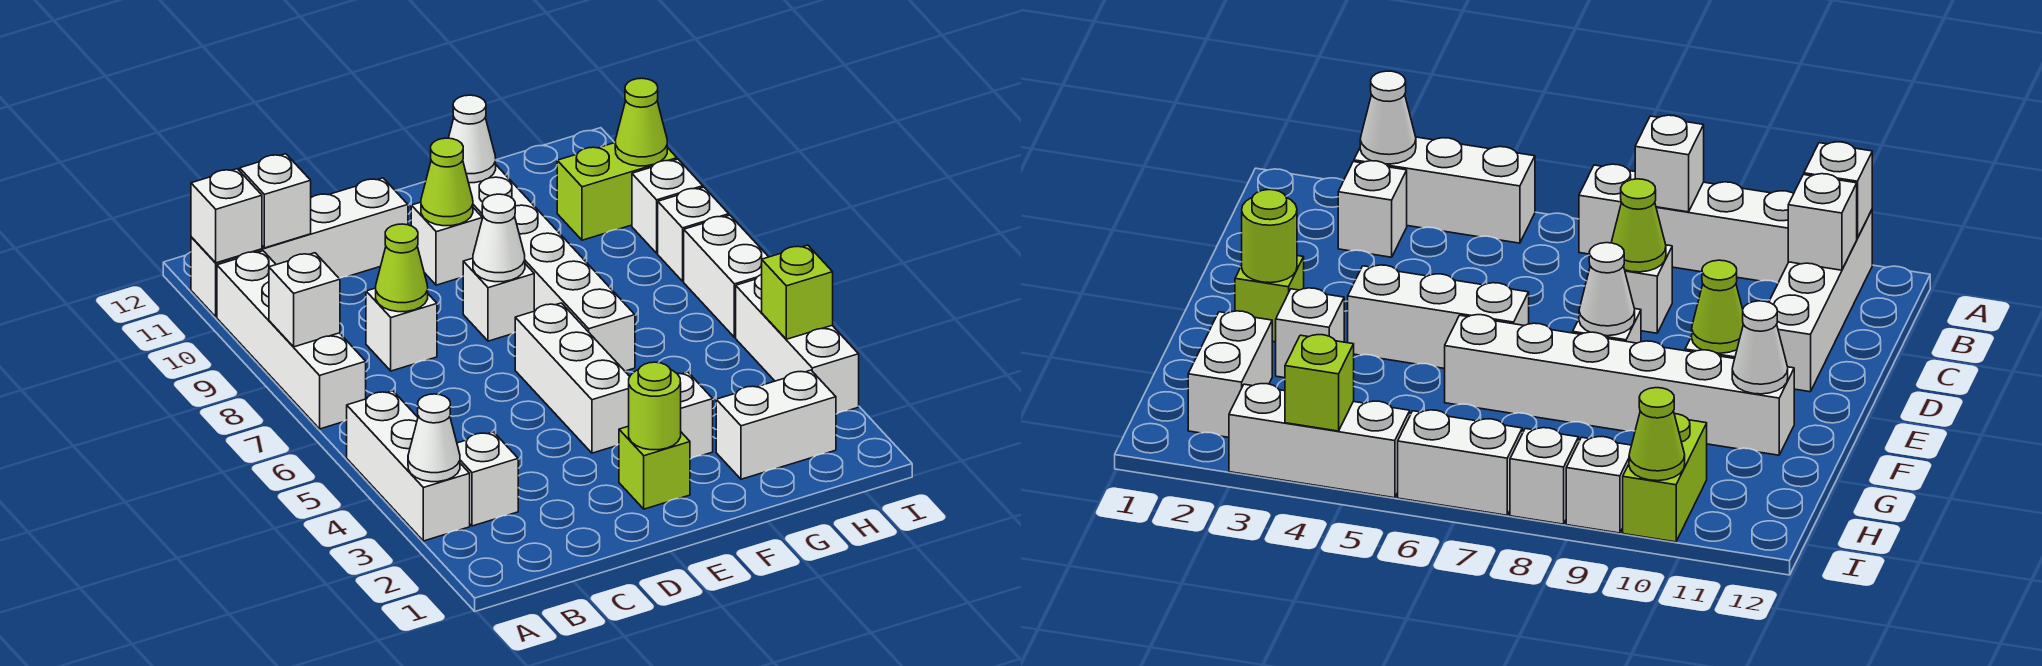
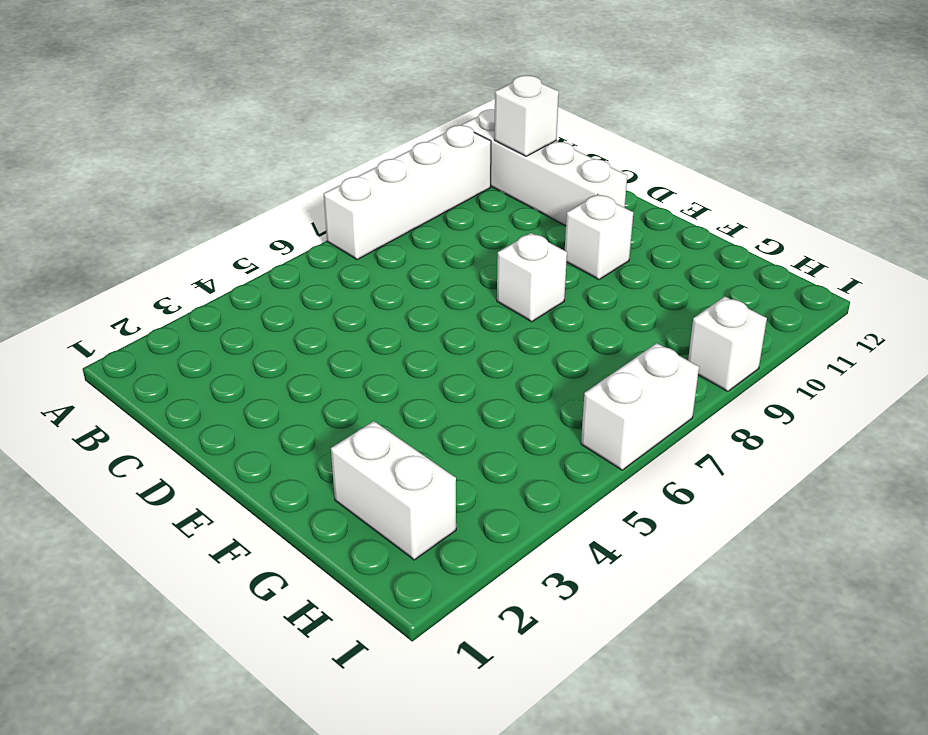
none -> white brick A3:A5 level 1
none -> white brick B3 level 1
none -> white brick C8 level 1

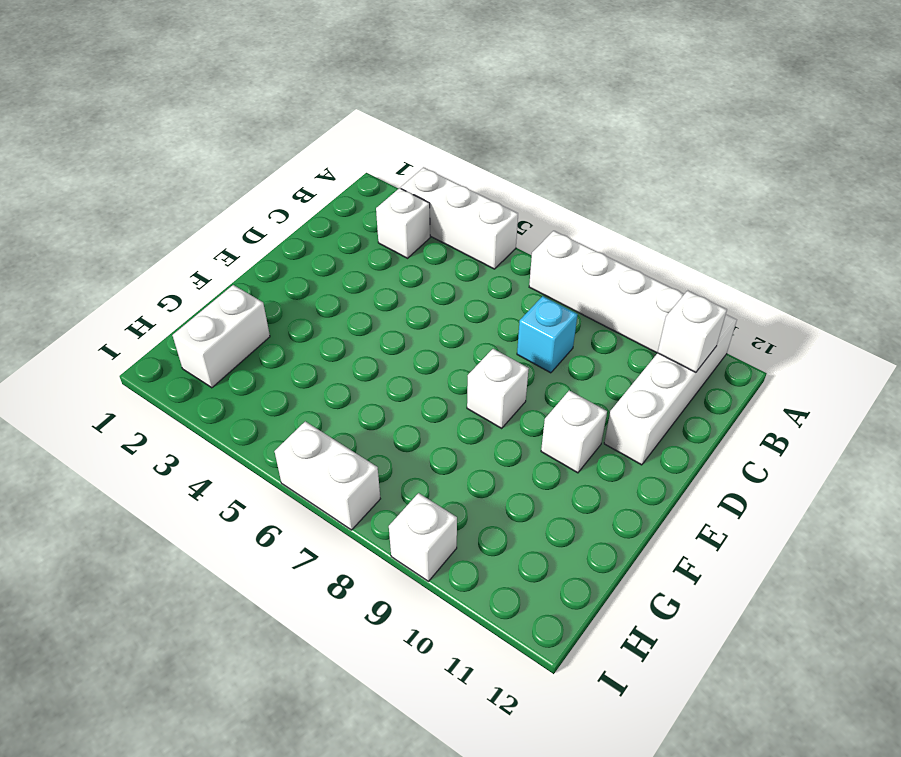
cyan brick C8 level 1 -> white brick C8 level 1
none -> lime brick E2 level 1
none -> white brick E4:E6 level 1
none -> white brick F3 level 1

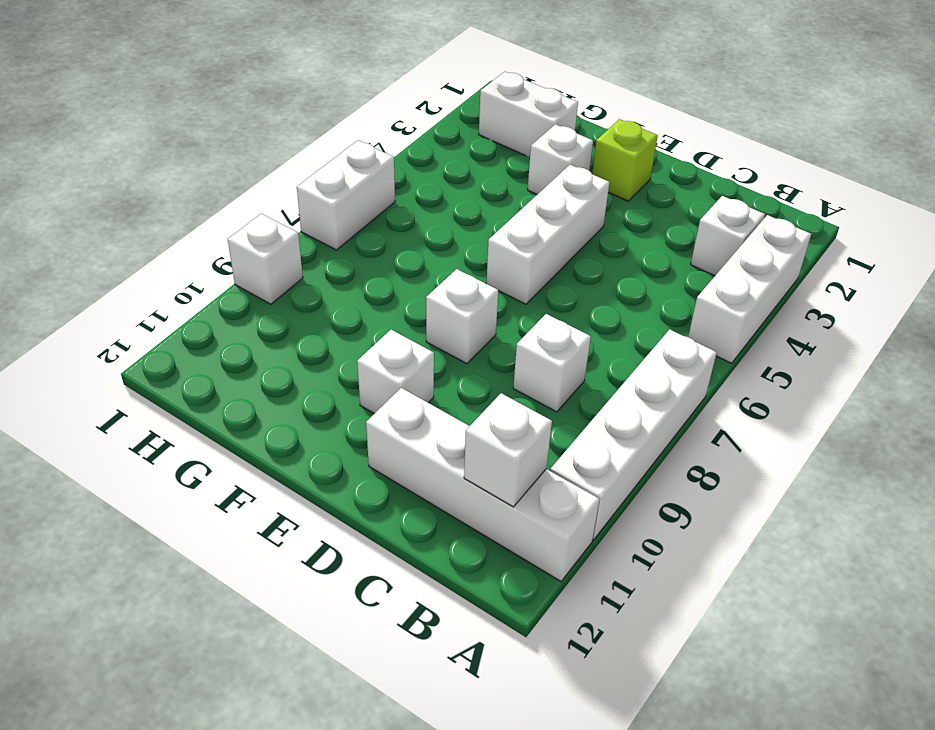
none -> white brick F6:F11 level 1
none -> lime brick H10:I10 level 1
none -> white brick I3:I5 level 1

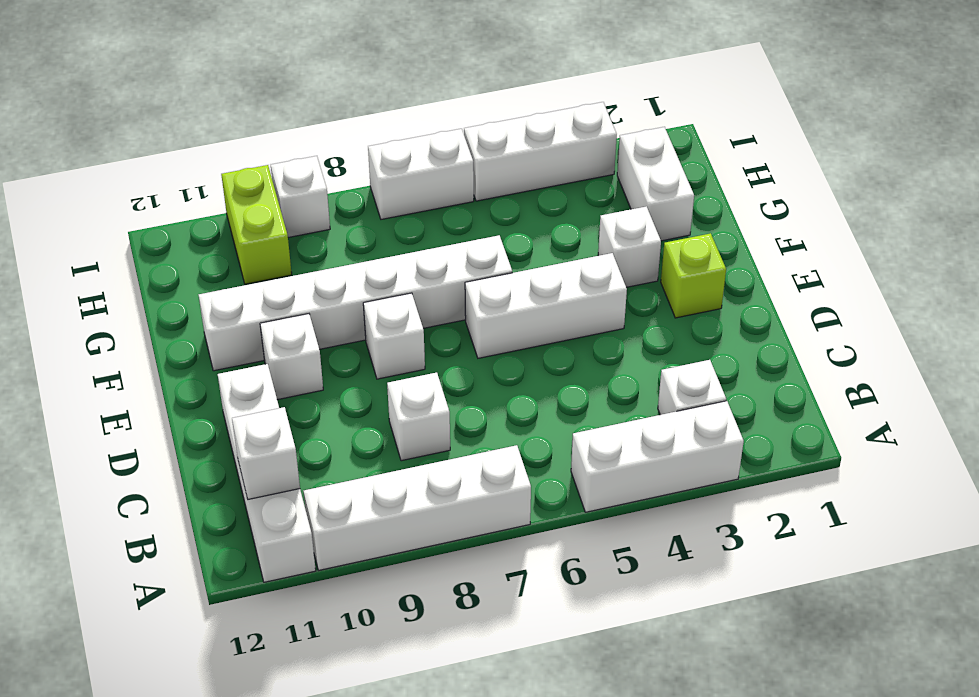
none -> white brick I8 level 1
none -> white cone A3 level 2
none -> white brick A8 level 2

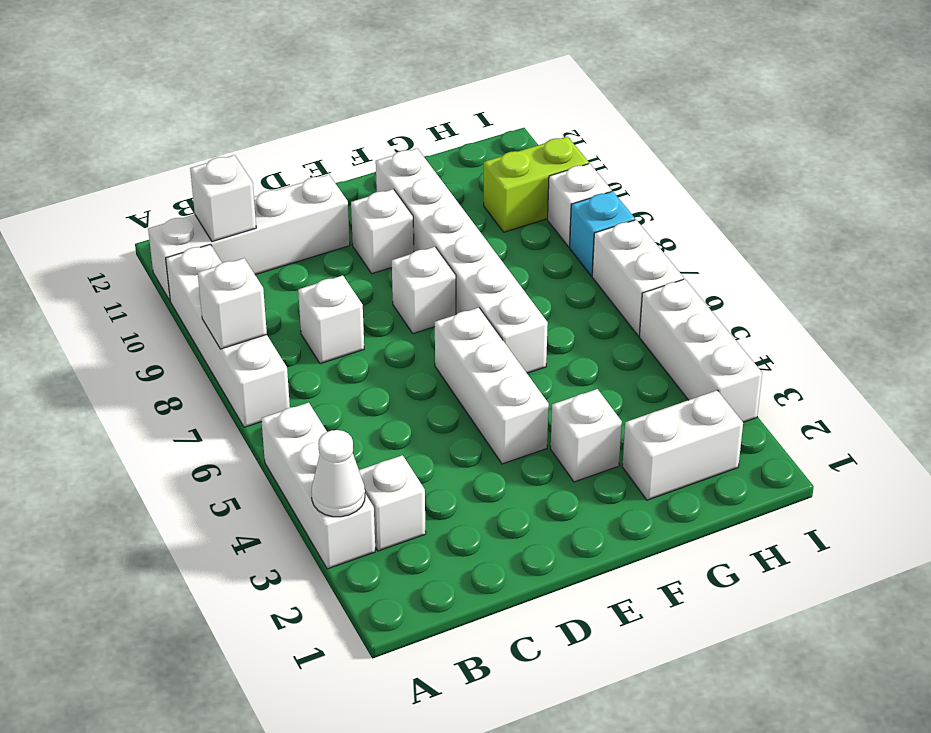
cyan brick I8 level 1 -> white brick I8 level 1
none -> lime brick E2 level 1
none -> white brick A11 level 2
none -> lime cone C8 level 2

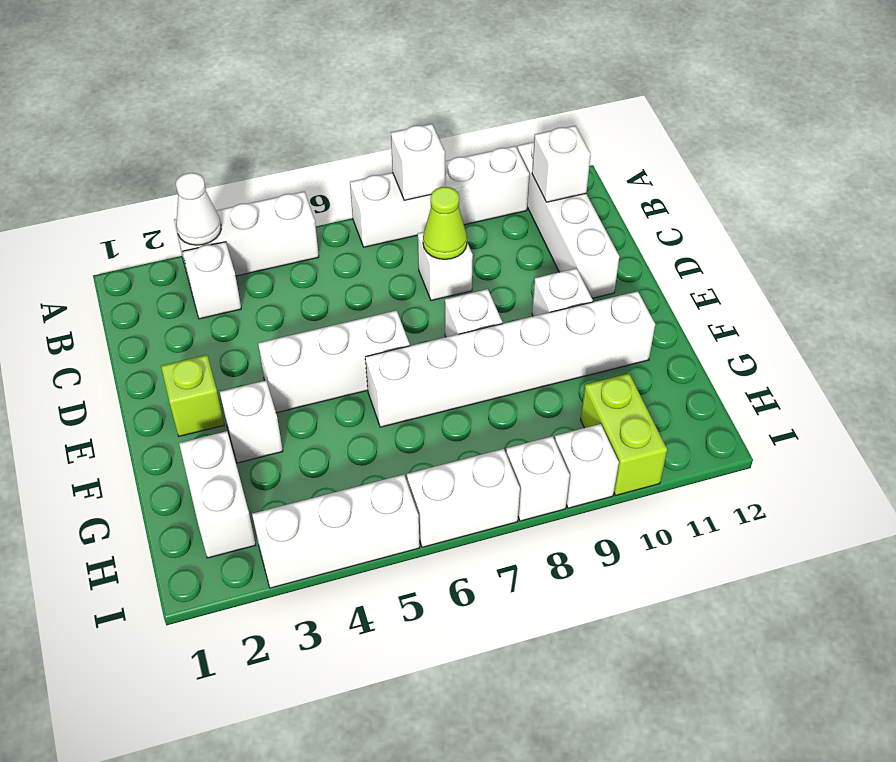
none -> white brick A11 level 2
none -> lime round brick E2 level 2
none -> white cone E8 level 2

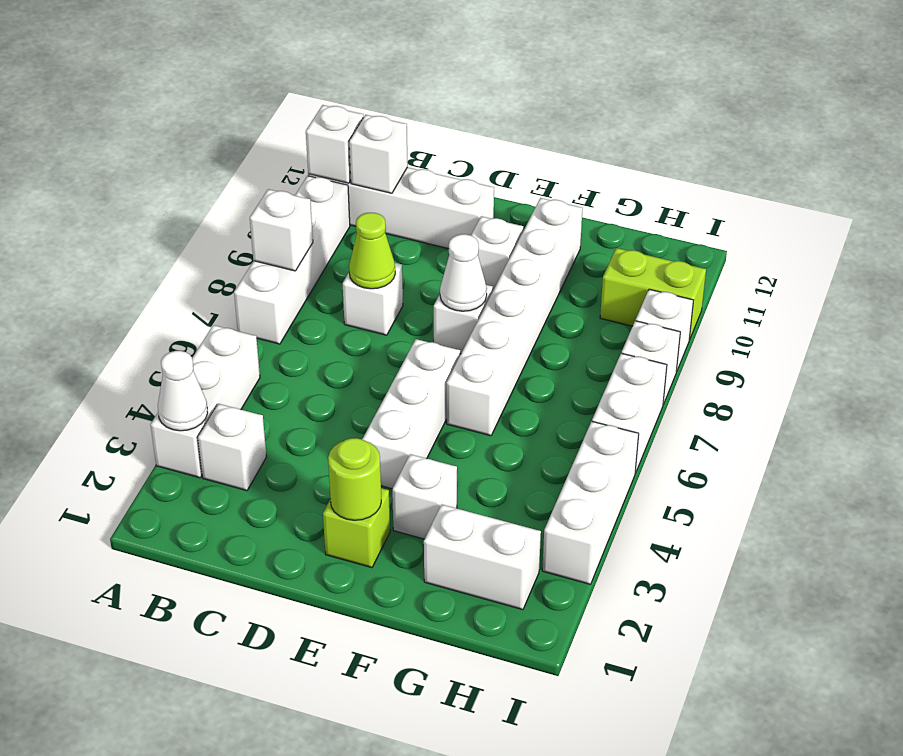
none -> lime cone E10 level 2
none -> white cone F11 level 2
none -> lime brick I4 level 2

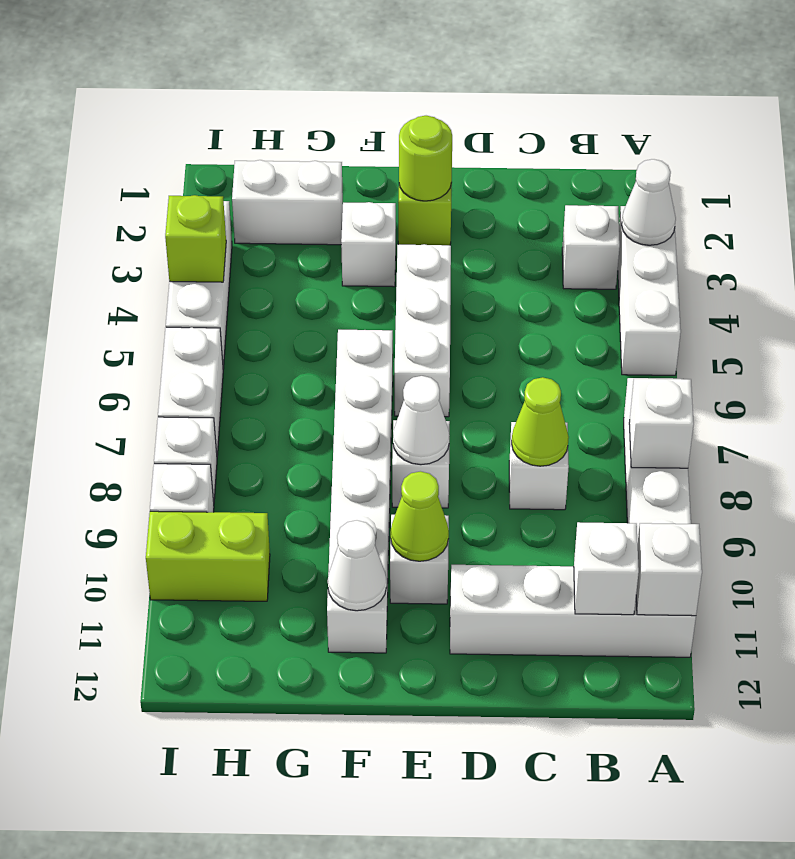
none -> lime cone I10 level 2

